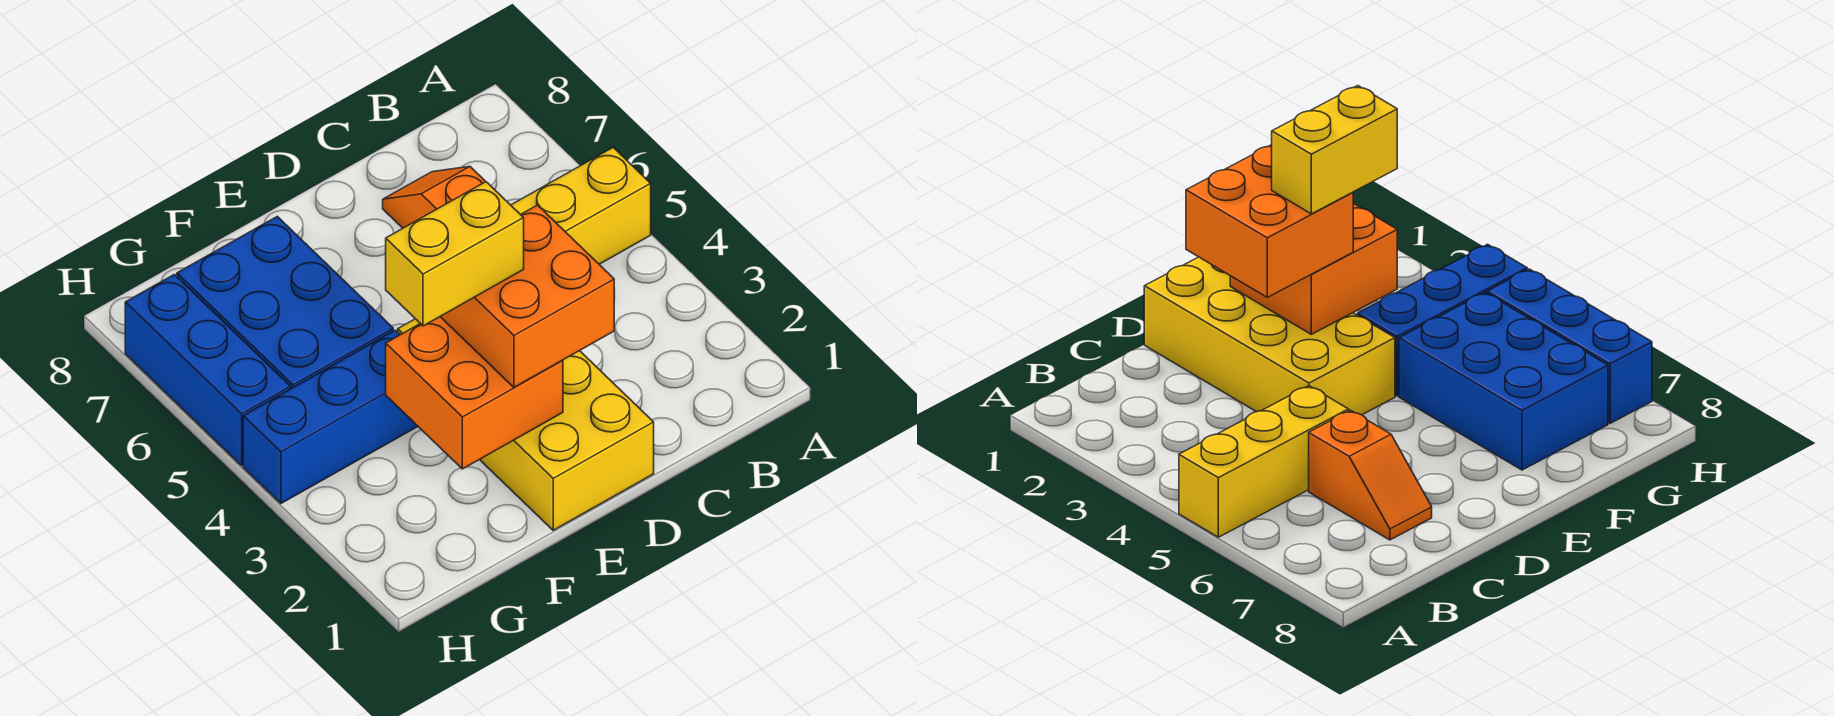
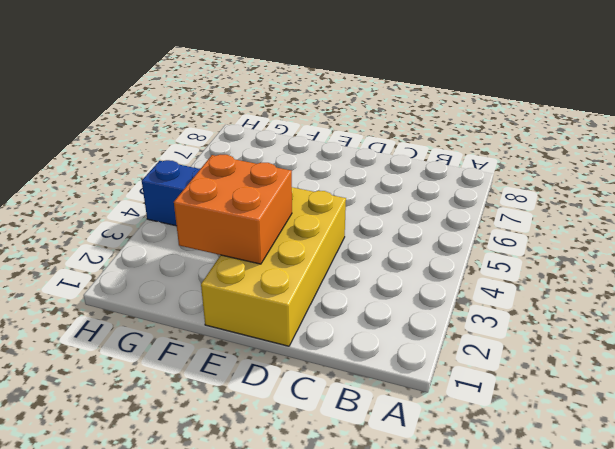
none -> yellow brick A5:C5 level 1
none -> orange slope C6:C7 level 1 top 6

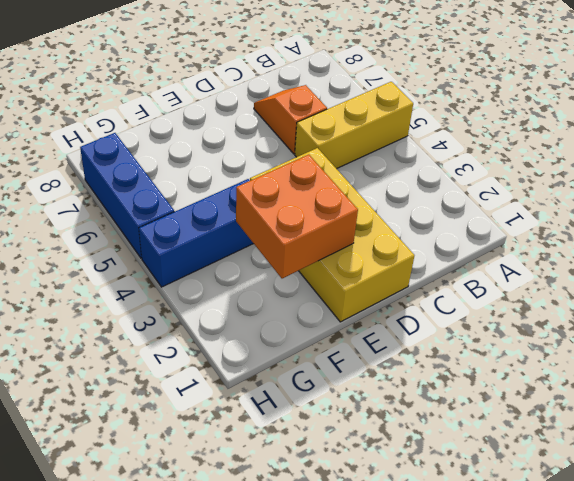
none -> blue brick F5:G7 level 1
none -> orange brick D2:E3 level 3

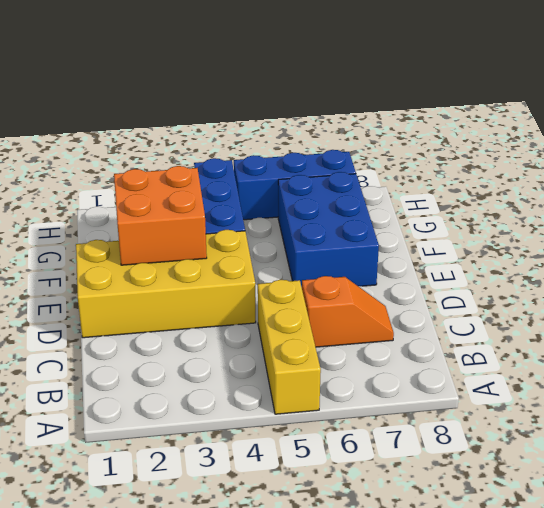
blue brick E6:G7 level 1 -> blue brick F5:G7 level 1
none -> orange brick D2:E3 level 3
none -> yellow brick E3:F3 level 4

